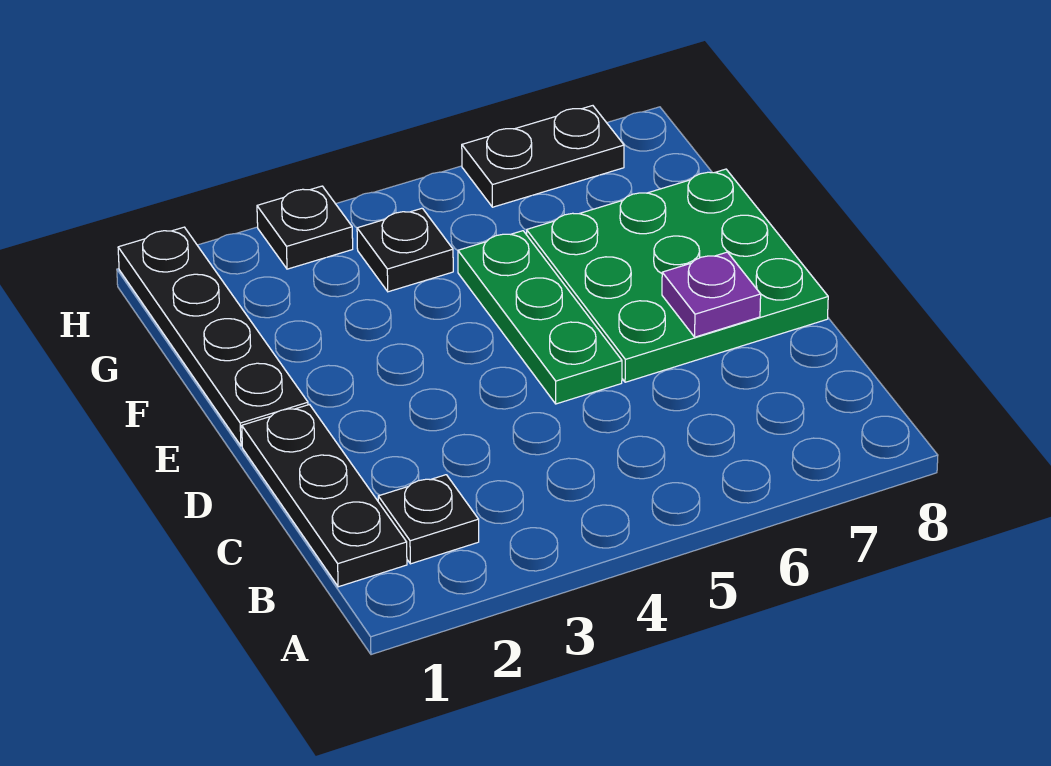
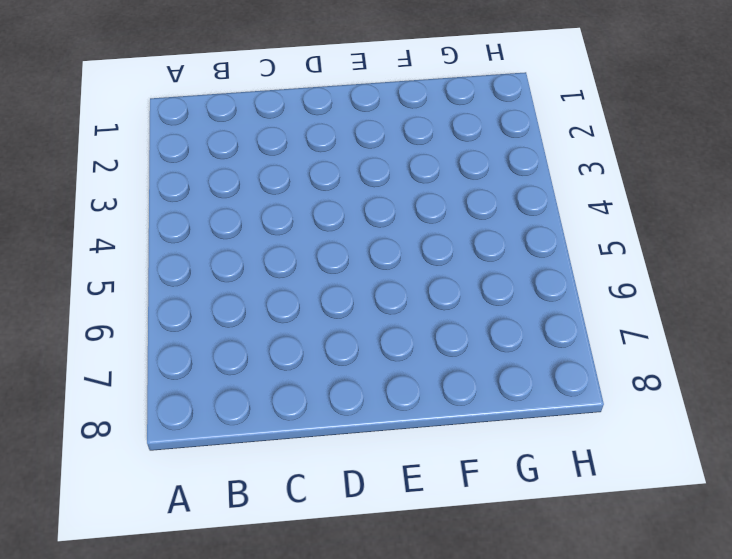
none -> black plate B1:D1 level 1
none -> black plate B2 level 1

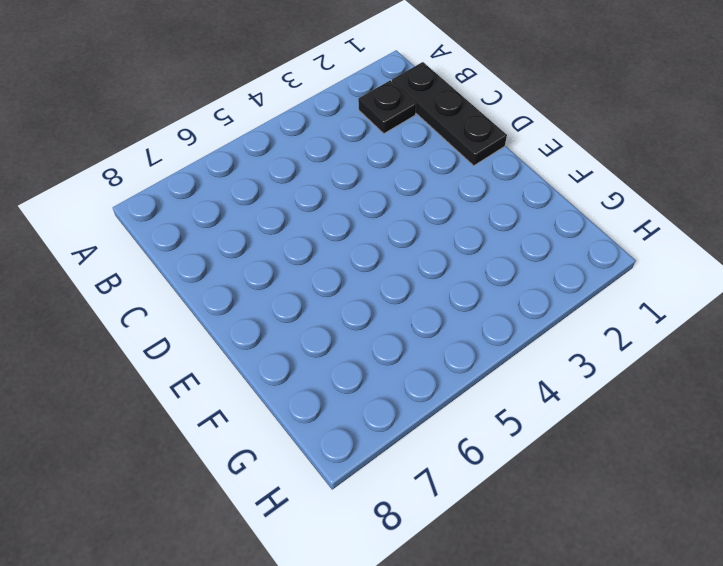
none -> green plate D5:F5 level 1
none -> green plate D6:F8 level 1

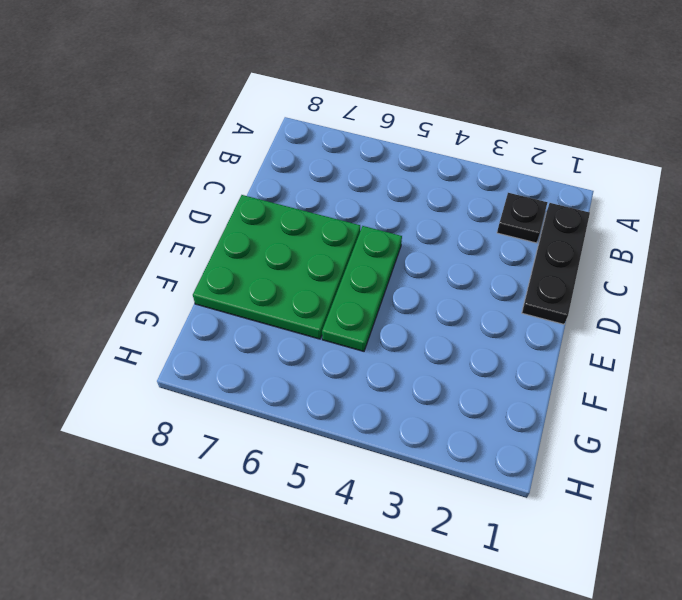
none -> black plate E1:H1 level 1
none -> black plate G4 level 1

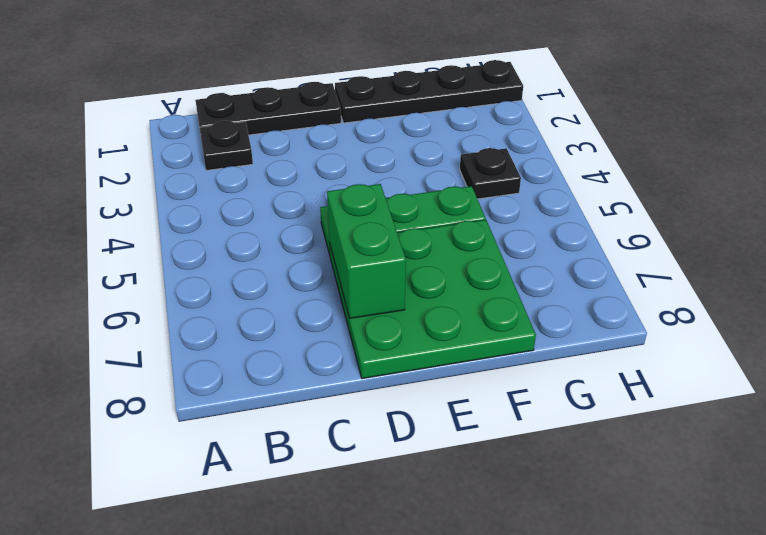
green brick D6:D7 level 2 -> purple plate D7 level 2
none -> black plate H3 level 1
none -> black plate H6:H7 level 1

